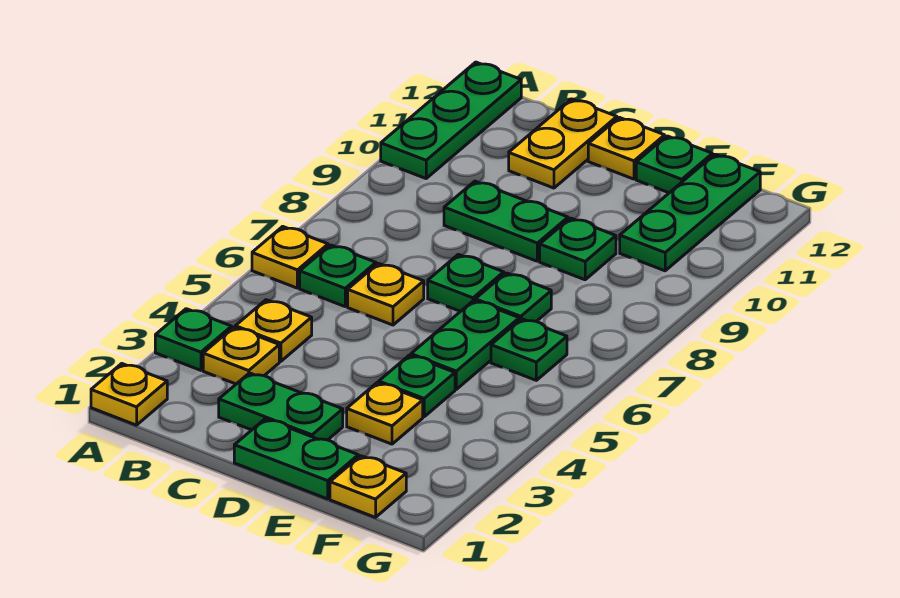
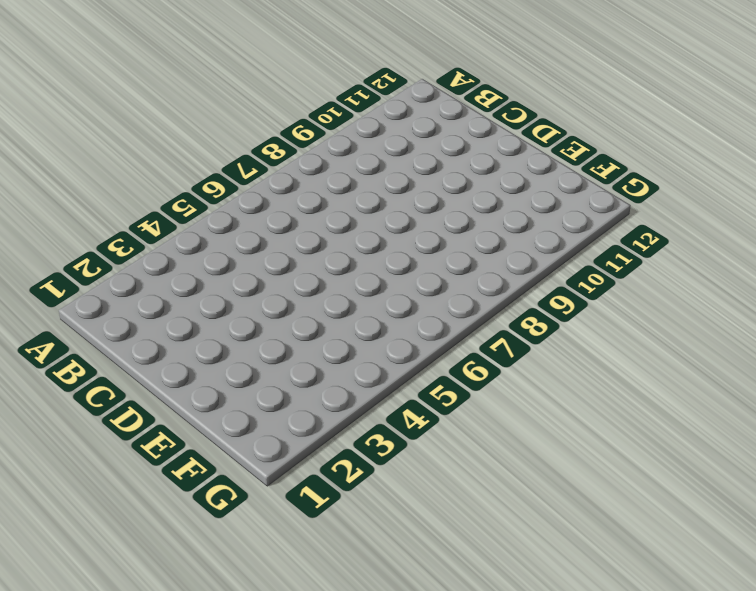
none -> yellow plate A1 level 1
none -> green plate A3 level 1
none -> yellow plate A6 level 1

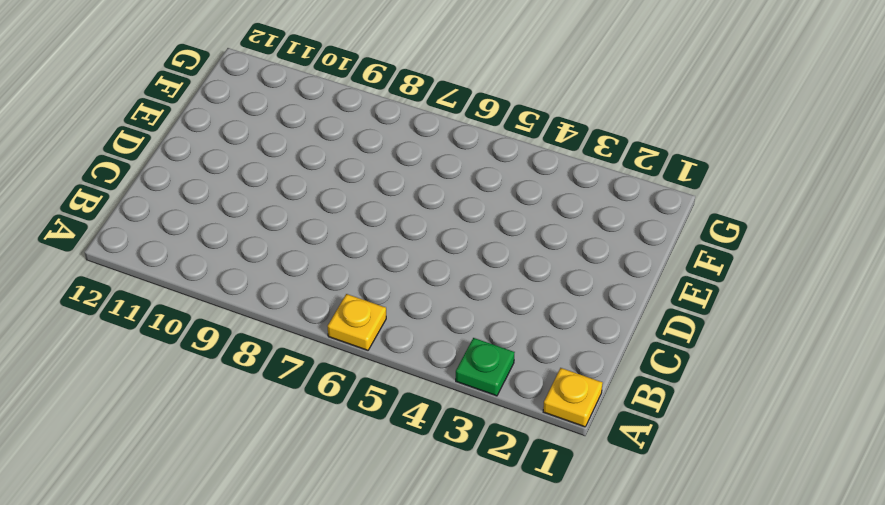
none -> green plate A10:A12 level 1
none -> yellow plate B3 level 1
none -> yellow plate B4 level 1

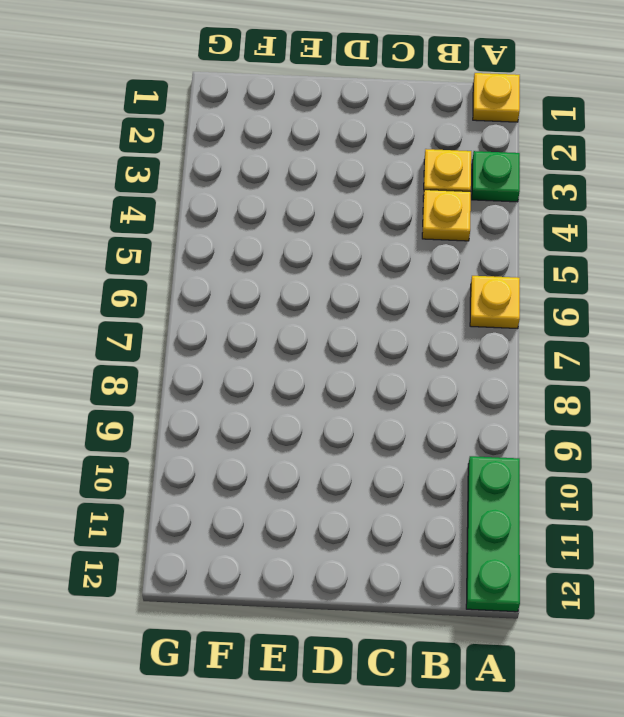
none -> green plate B6 level 1
none -> green plate C2:D2 level 1
none -> yellow plate C6 level 1

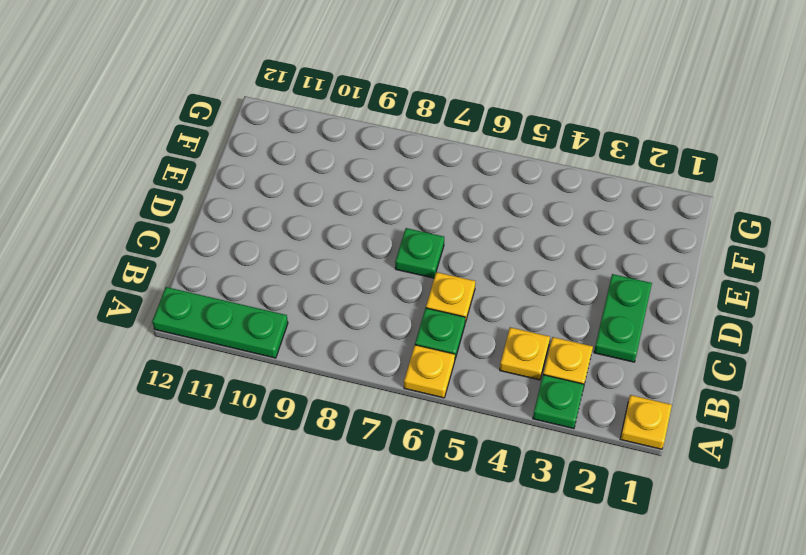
none -> green plate C9:D9 level 1
none -> yellow plate C11:C12 level 1
none -> green plate D1:E1 level 1

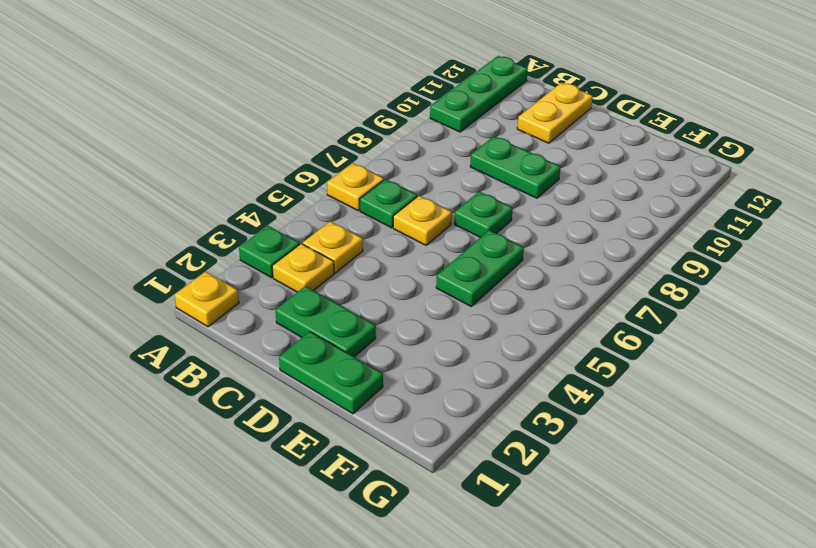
none -> yellow plate D12 level 1
none -> yellow plate E3 level 1
none -> green plate E4 level 1

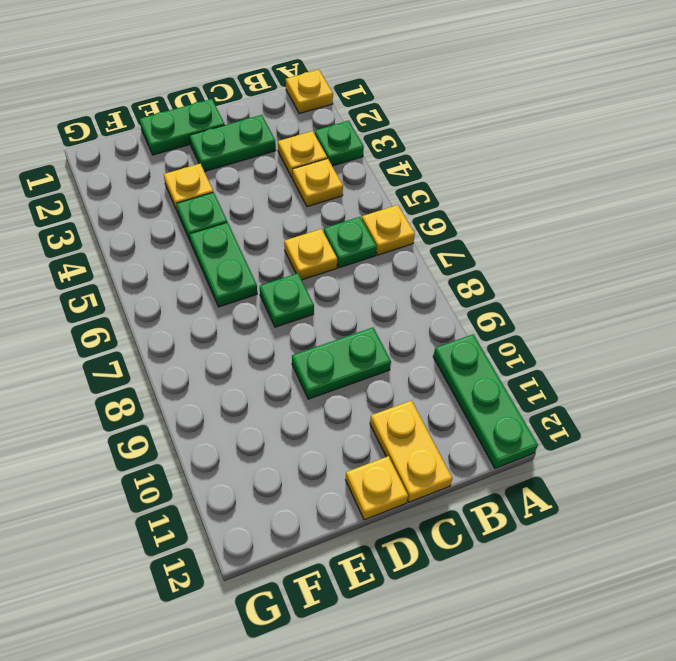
none -> green plate E7 level 1
none -> green plate E9 level 1
none -> green plate E12 level 1

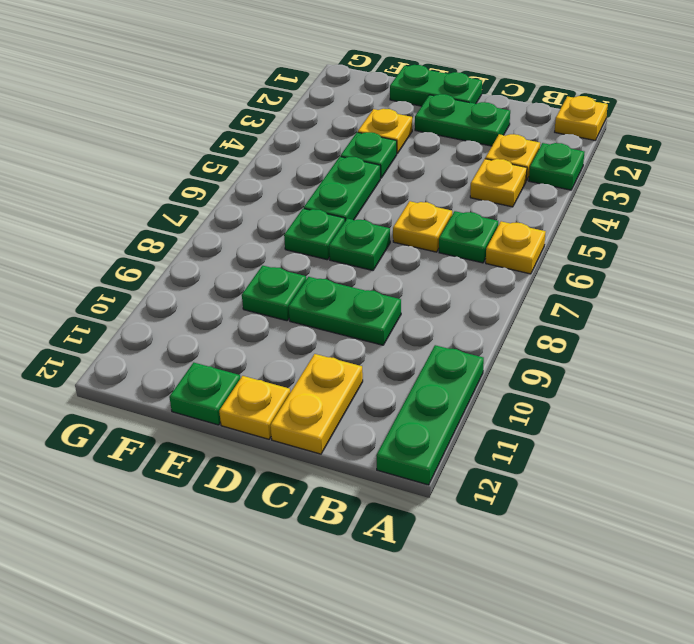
none -> yellow plate F1 level 1
none -> green plate F6 level 1
none -> green plate F10:F12 level 1

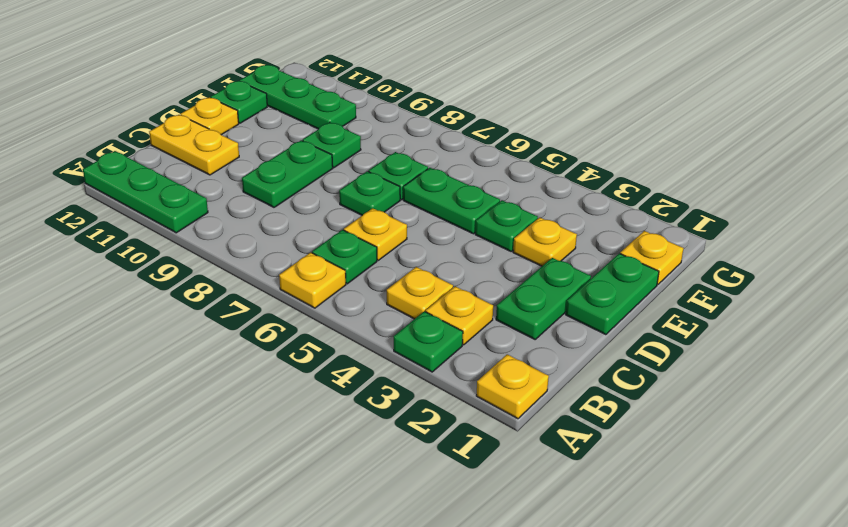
none -> green plate F6 level 1

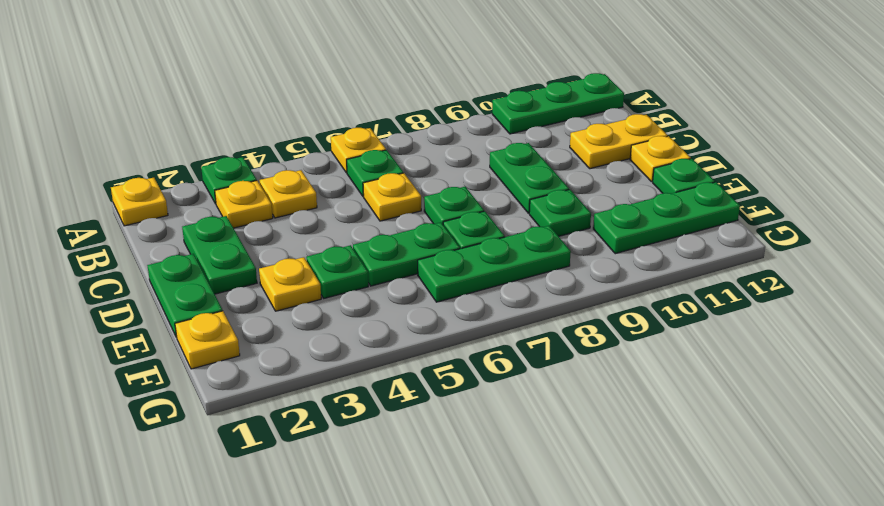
green plate F6:F8 level 1 -> green plate F6 level 1

